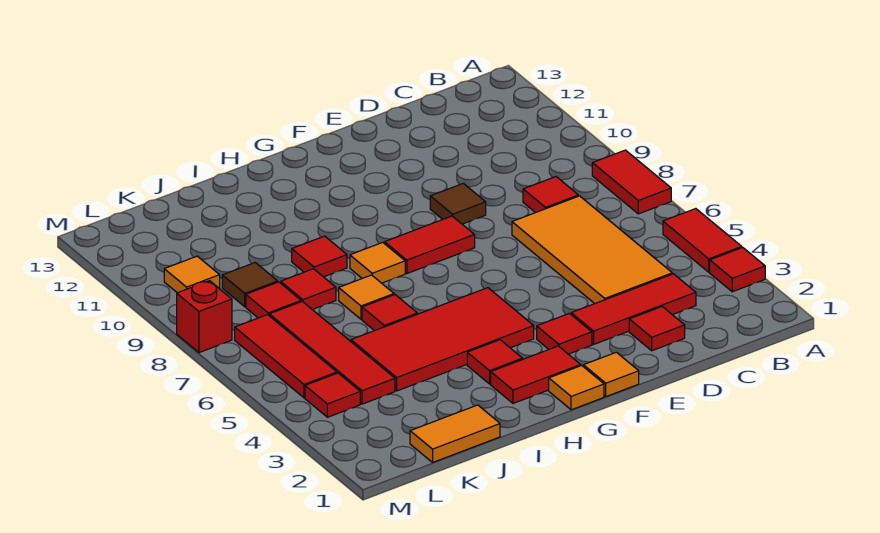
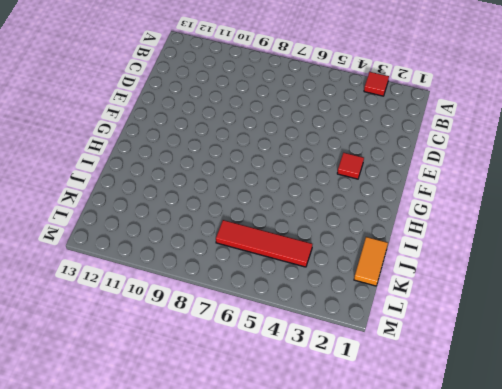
none -> red tile A4:A5 level 1
none -> red tile A7:A8 level 1
none -> red tile C3:E3 level 1

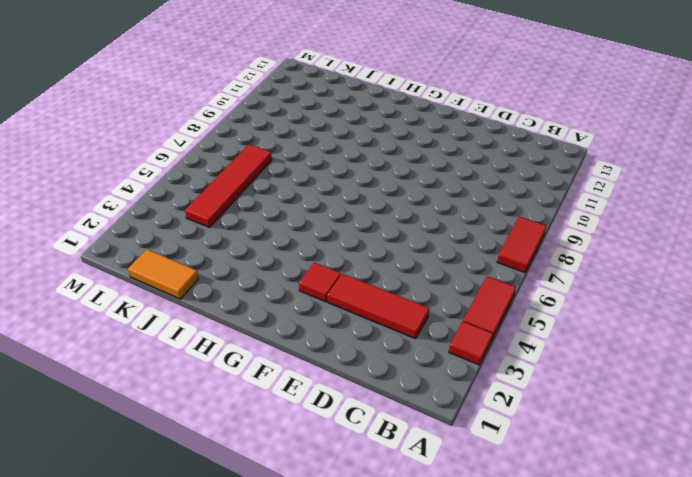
none -> orange tile C4:D7 level 1
none -> red tile C8 level 1
none -> red tile D2 level 1

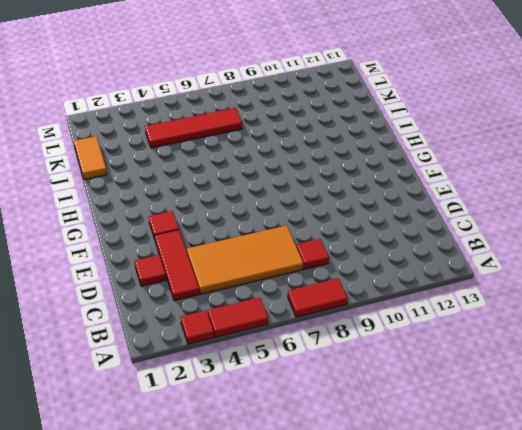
none -> brown tile E9 level 1
none -> orange tile F1 level 1
none -> red tile F8:G8 level 1

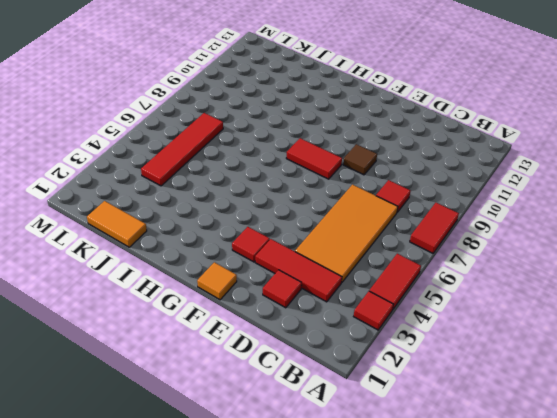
none -> orange tile G1 level 1
none -> red tile G2:H2 level 1
none -> red tile G4:J5 level 1

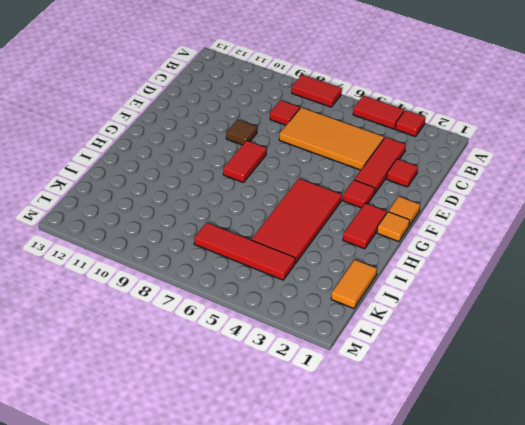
none -> red tile H3 level 1
none -> orange tile H8 level 1
none -> red tile I6 level 1

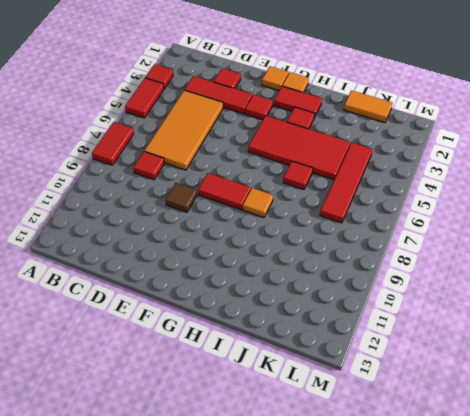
none -> orange tile I7 level 1
none -> red tile I9 level 1
none -> red tile J8 level 1

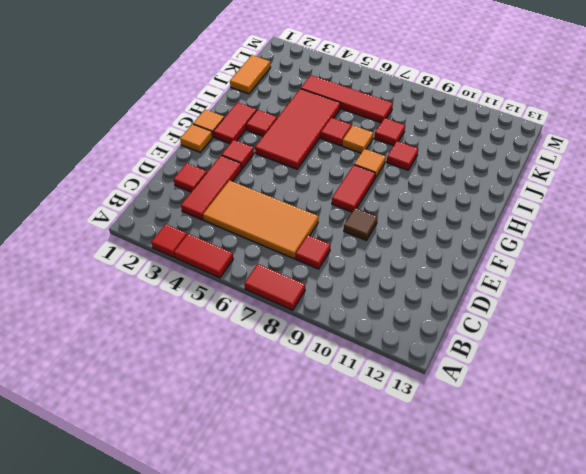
none -> red tile K8 level 1
none -> brown tile K9 level 1
none -> red tile L4 level 1

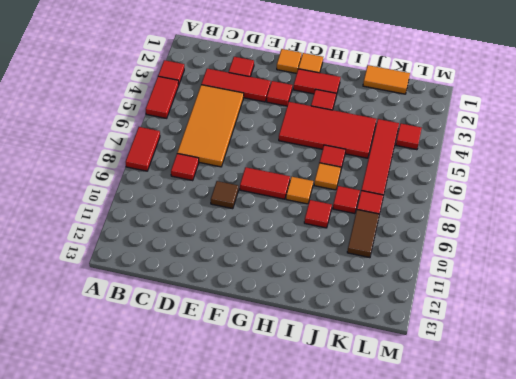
brown tile K9:K10 level 1 -> brown tile K9 level 1
none -> red tile L5:L7 level 1
none -> orange tile L10 level 1
none -> red brick M8 level 1

